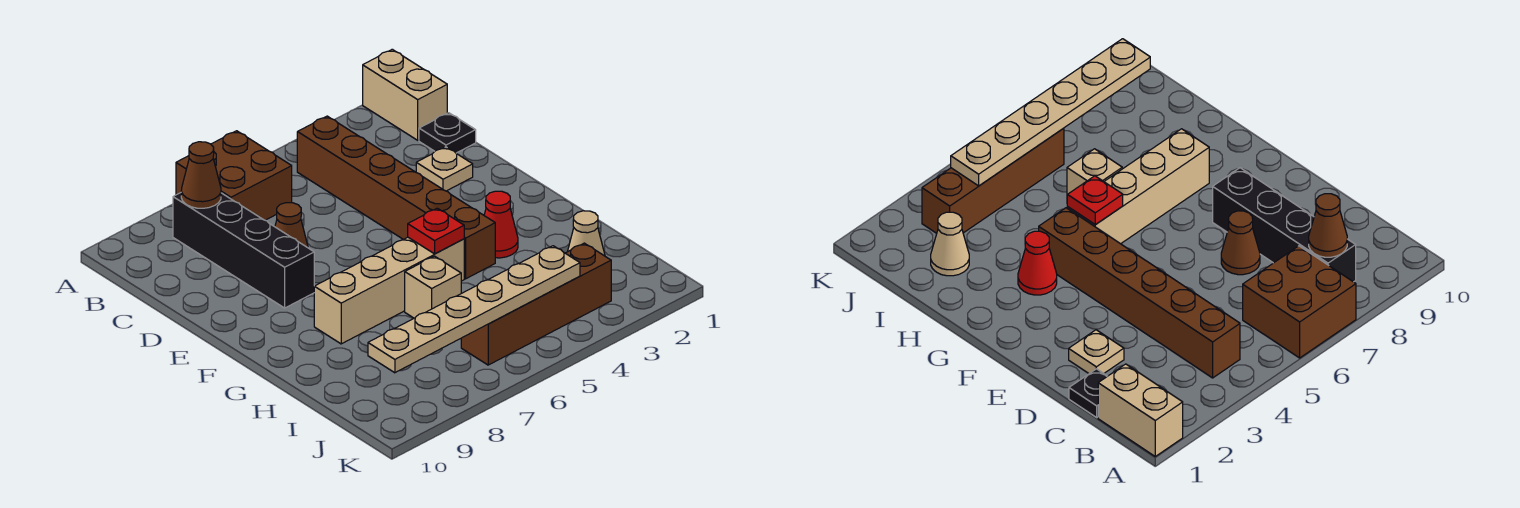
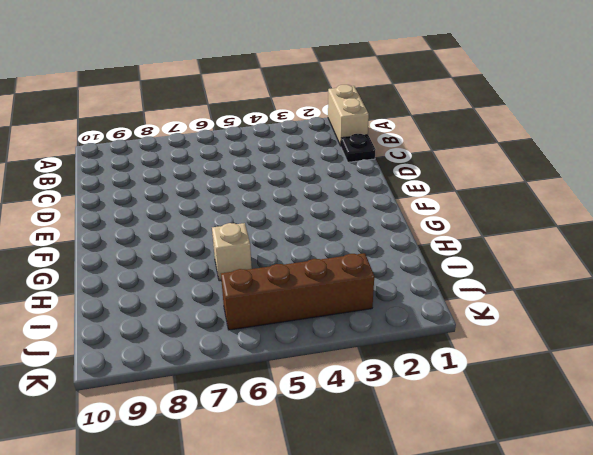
none -> brown brick A6:B7 level 1
none -> brown brick B4:G4 level 1
none -> black brick B8:E8 level 1

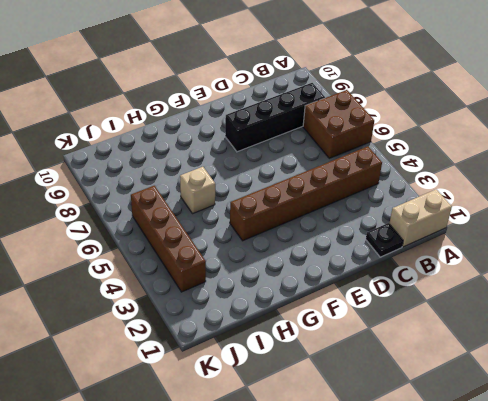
none -> tan plate D2 level 1
none -> brown cone D7 level 1
none -> red cone G3 level 1

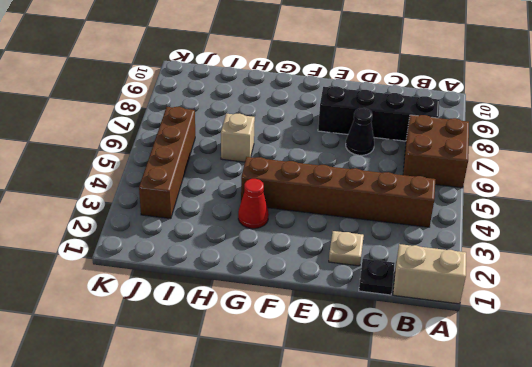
black cone D7 level 1 -> brown cone D7 level 1
none -> tan brick G5:G8 level 1
none -> tan cone I2 level 1
none -> brown cone B8 level 2

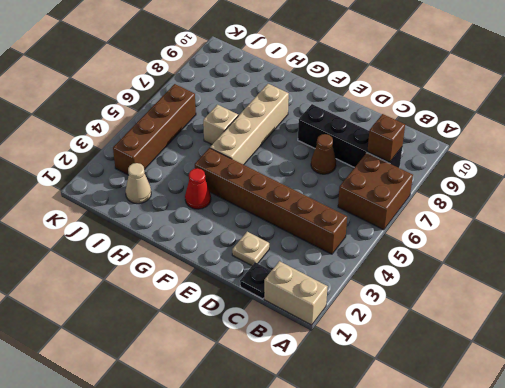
brown brick B8 level 2 -> brown cone B8 level 2
none -> red plate G5 level 2
none -> tan plate J4:J9 level 2

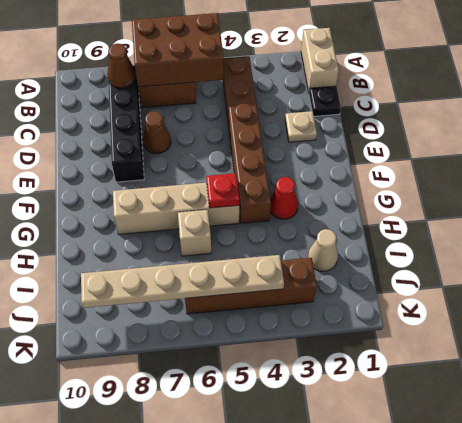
brown brick A5:B7 level 2 -> none

